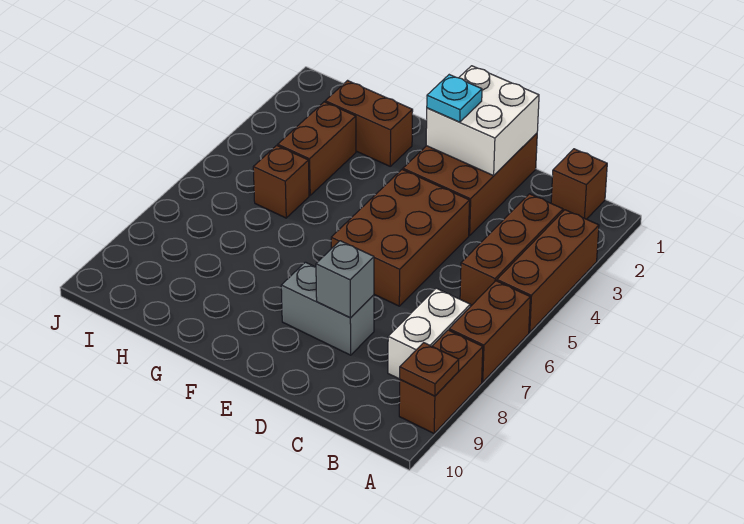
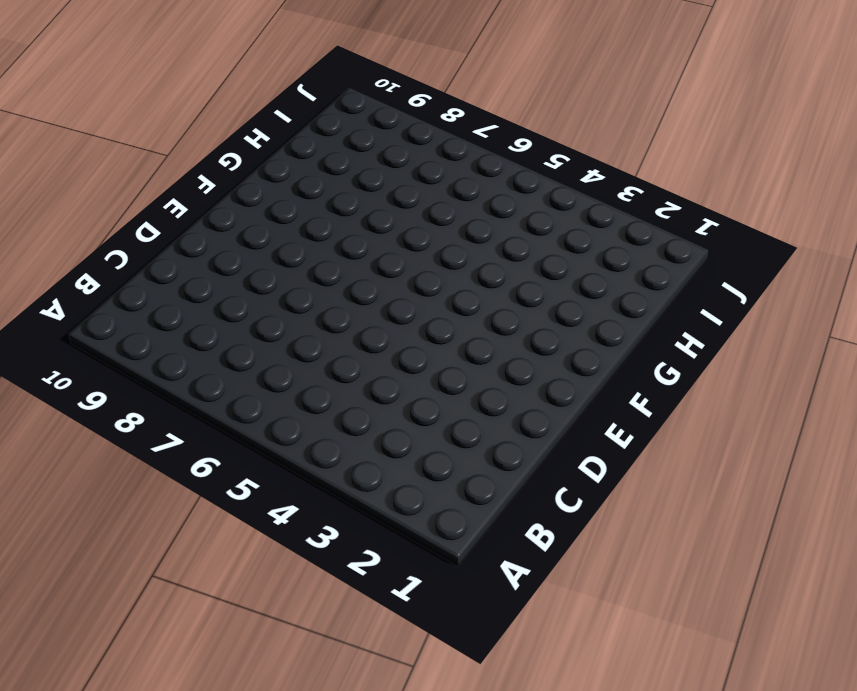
none -> brown brick A3:A5 level 1
none -> brown brick A6:A7 level 1
none -> brown brick A8:A9 level 1

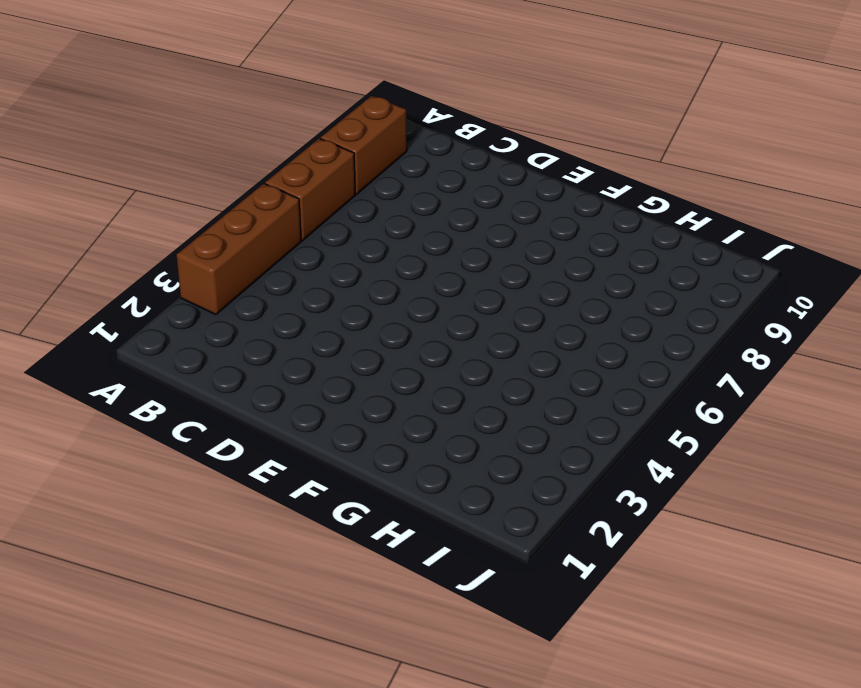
none -> brown brick B1 level 1
none -> brown brick B3:B5 level 1
none -> white brick B7:B8 level 1

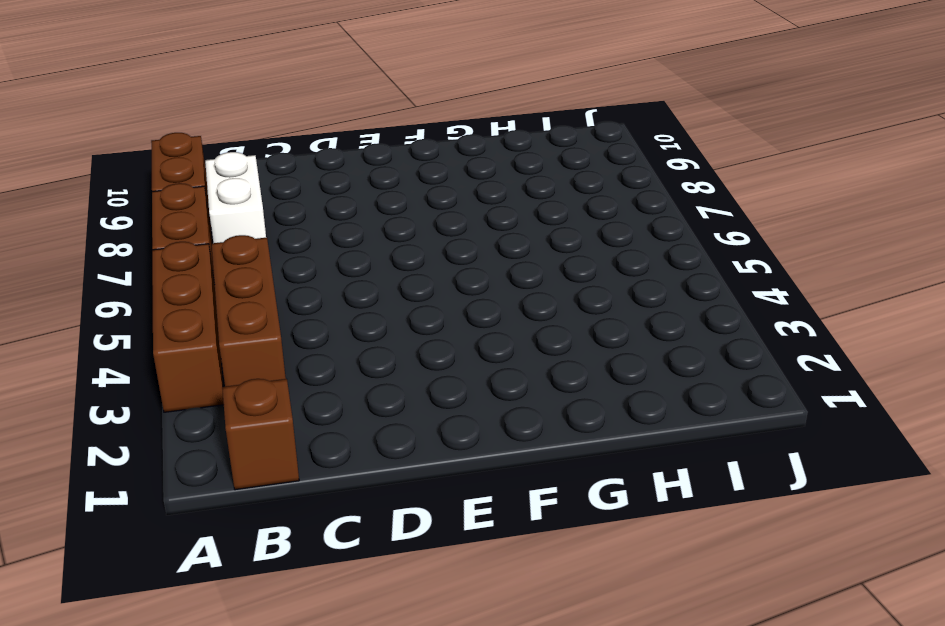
none -> brown brick D1:E3 level 1
none -> brown brick D4:E6 level 1
none -> grey brick D8:E8 level 1

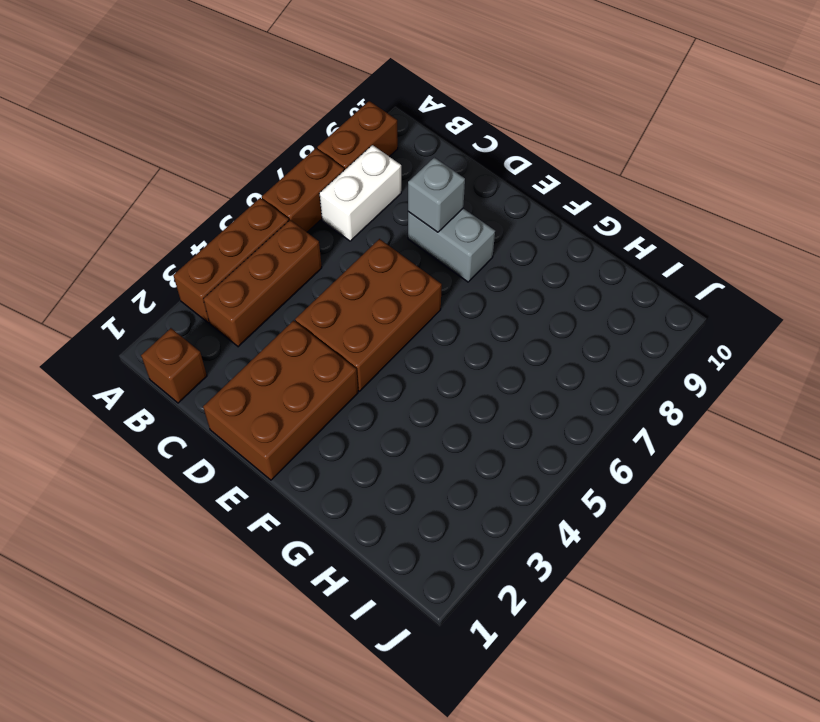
none -> brown brick G2:H2 level 1
none -> brown brick H3:H4 level 1
none -> brown brick H5 level 1

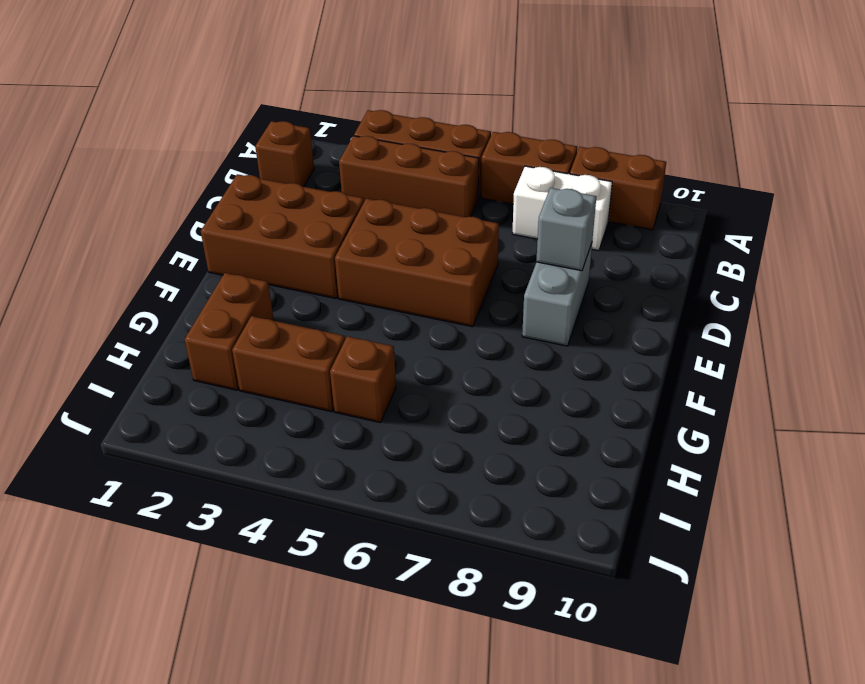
none -> brown plate A9 level 2
none -> white brick D1:E2 level 2
none -> cyan plate E2 level 3

